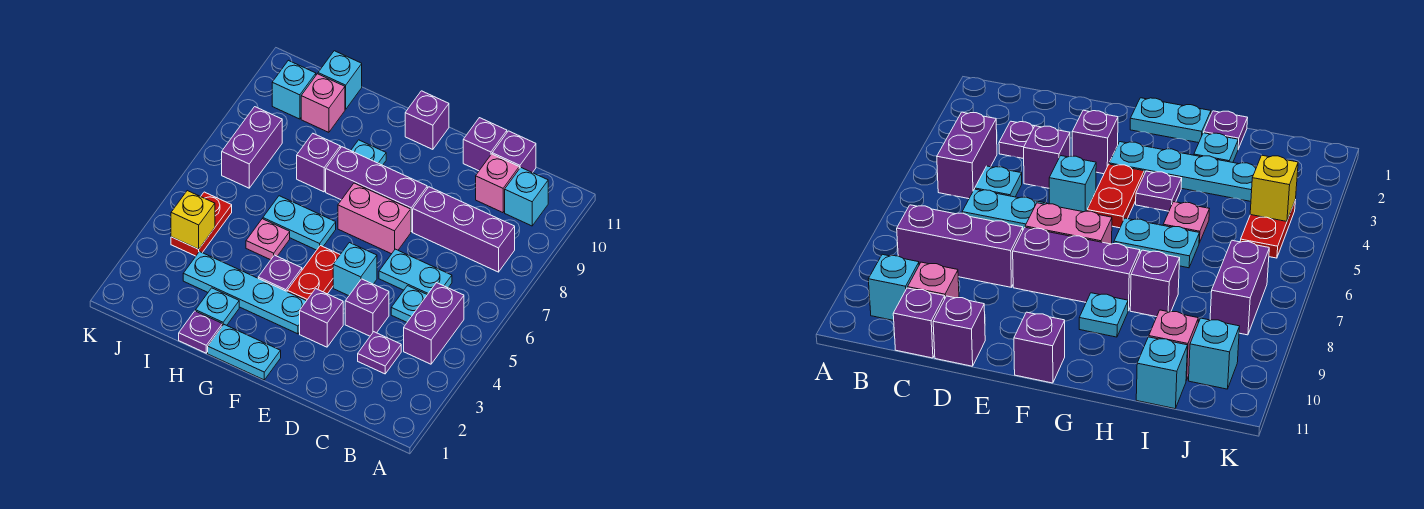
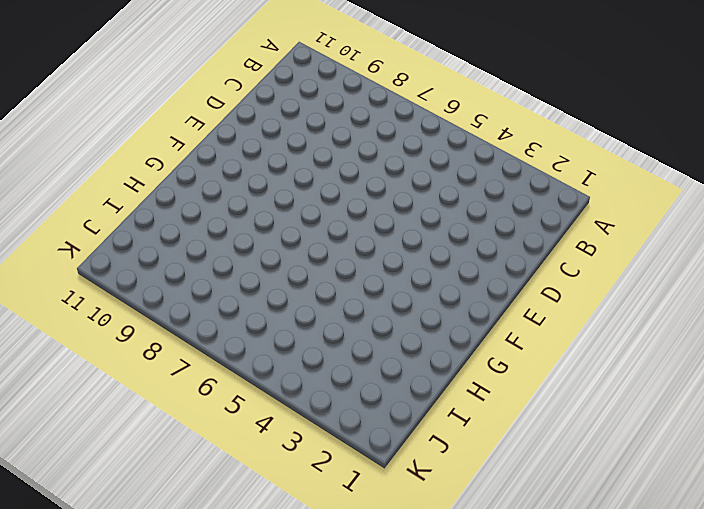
none -> purple brick B4:B5 level 1
none -> purple brick B8:D8 level 1
none -> cyan brick B10 level 1
none -> purple plate C3 level 1

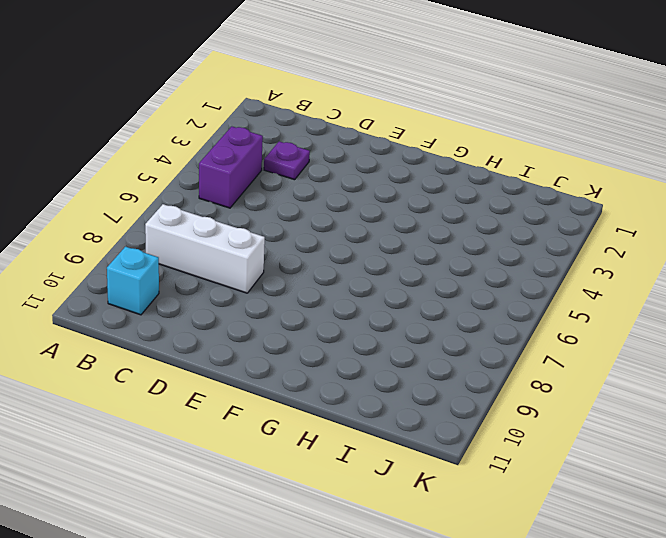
white brick B8:D8 level 1 -> purple brick B8:D8 level 1
none -> cyan plate C5 level 1
none -> cyan plate C6:D6 level 1
none -> pink brick C10 level 1
none -> purple brick C11 level 1

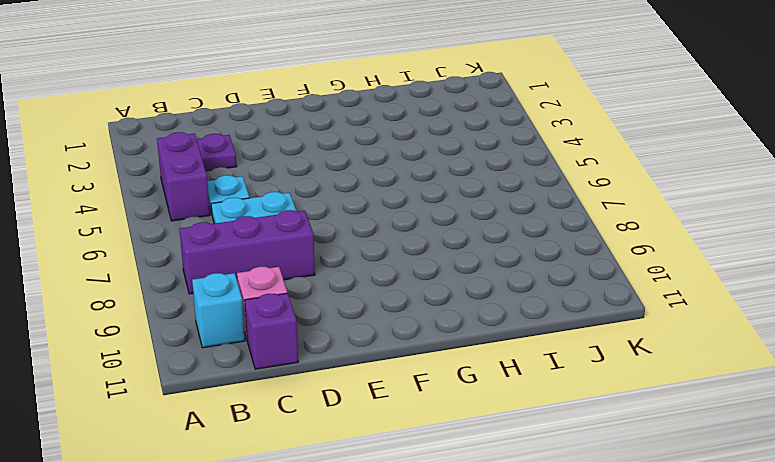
none -> purple brick D4 level 1
none -> purple brick D11 level 1
none -> purple brick E3 level 1
none -> cyan brick E5 level 1

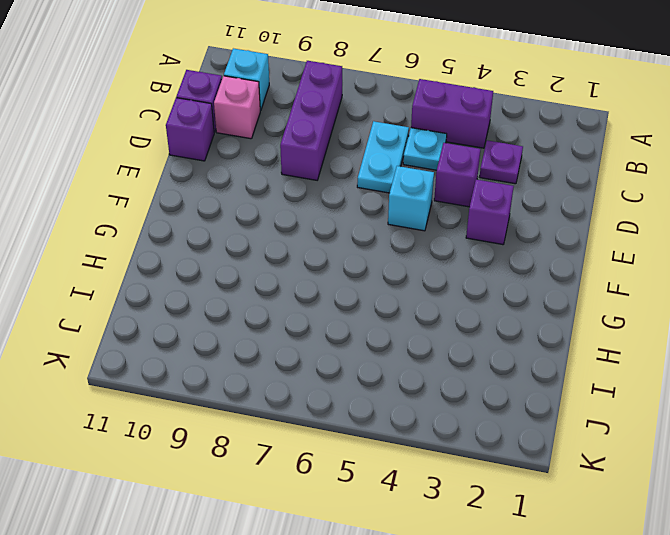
none -> pink brick E7:F7 level 1
none -> purple brick E8:G8 level 1
none -> cyan plate F1:G1 level 1
none -> cyan plate F3:I3 level 1

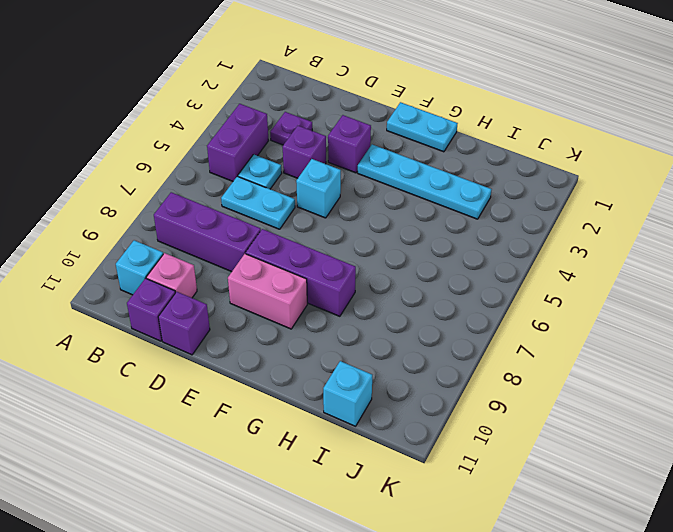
pink brick E9:F9 level 1 -> pink brick E7:F7 level 1
none -> red plate F4:F5 level 1
none -> purple brick F11 level 1
none -> purple plate G4 level 1
none -> cyan plate G6:H6 level 1

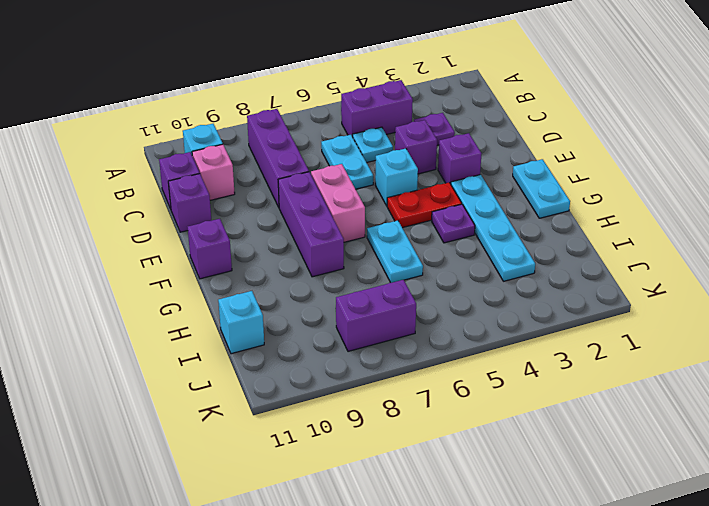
none -> cyan plate G9 level 1
none -> purple plate H1 level 1
none -> cyan plate H2 level 1
none -> pink plate H5 level 1

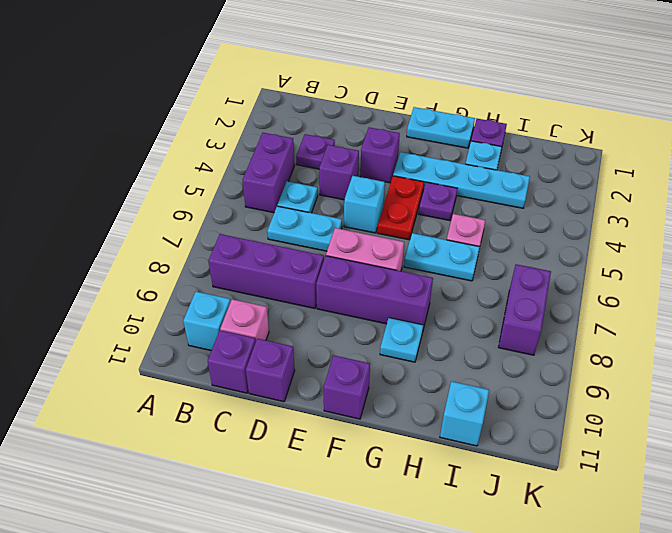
none -> purple brick H8 level 1
none -> pink brick I10 level 1
none -> red plate J4:J5 level 1
none -> cyan brick J10 level 1

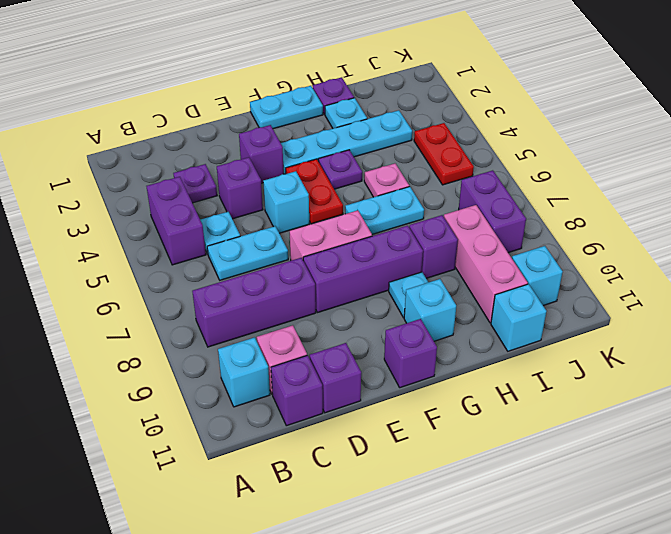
cyan brick G10 level 1 -> none
pink brick I8:I10 level 1 -> pink brick I10 level 1
none -> yellow brick J4 level 2

